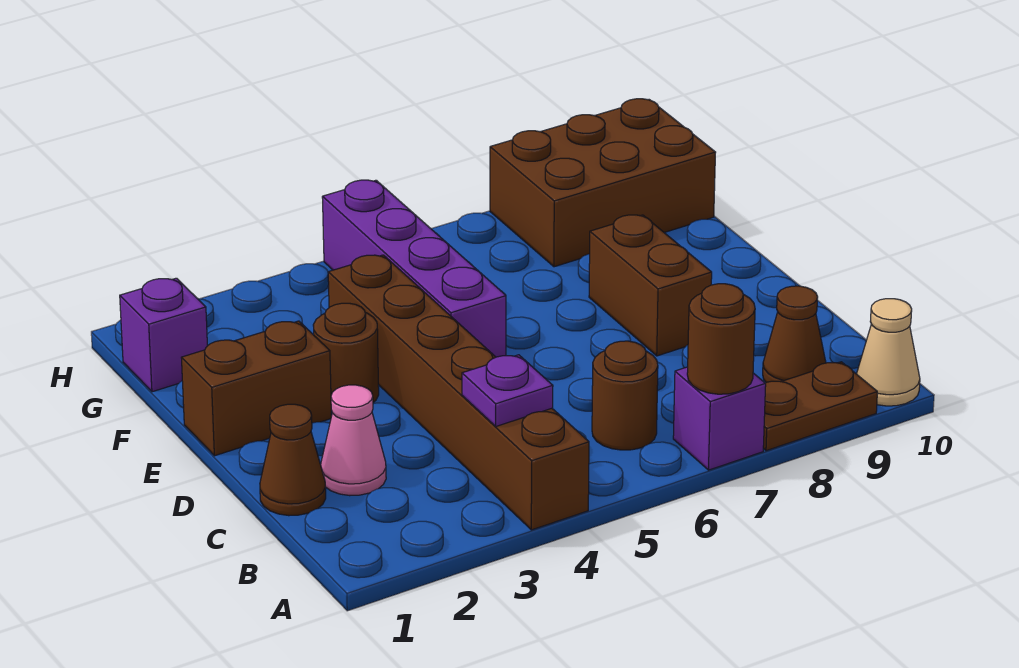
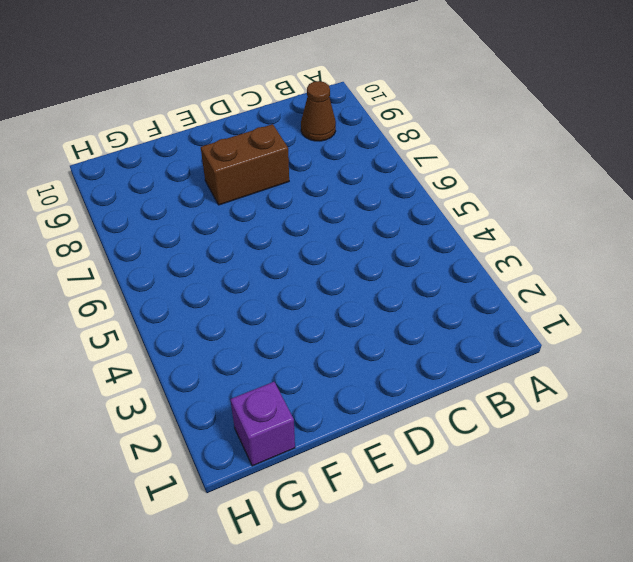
none -> brown brick A4:F4 level 1
none -> purple brick A7 level 1
none -> brown plate A8:A9 level 1

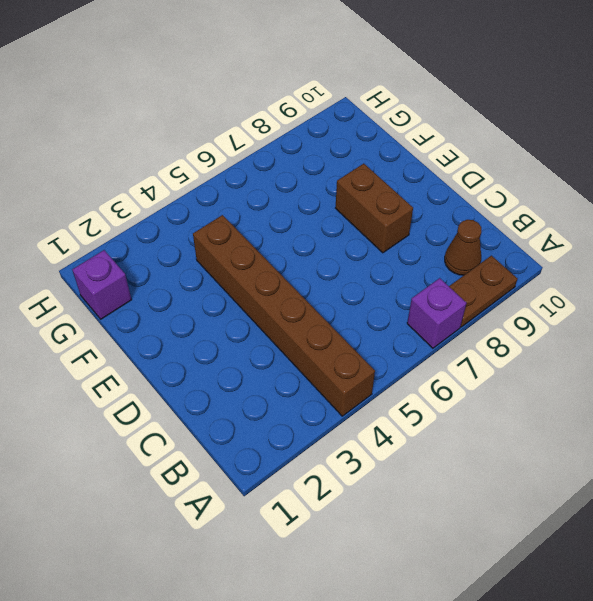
none -> tan cone A10 level 1
none -> brown round brick B6 level 1
none -> brown cone C1 level 1

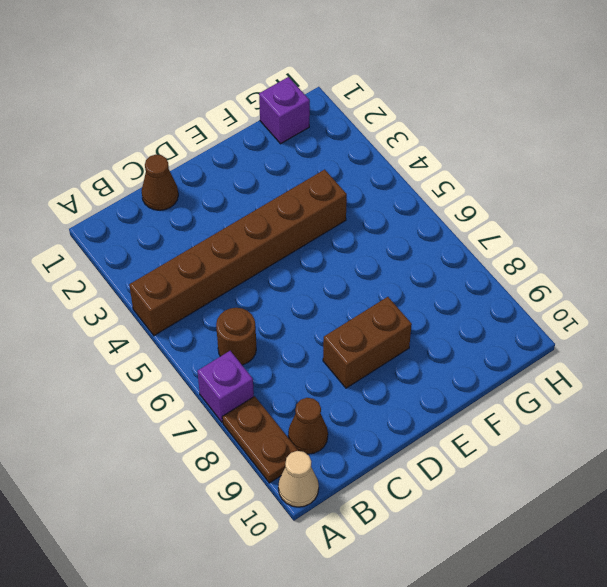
none -> pink cone C2 level 1
none -> brown brick E1:E2 level 1
none -> brown round brick E3 level 1

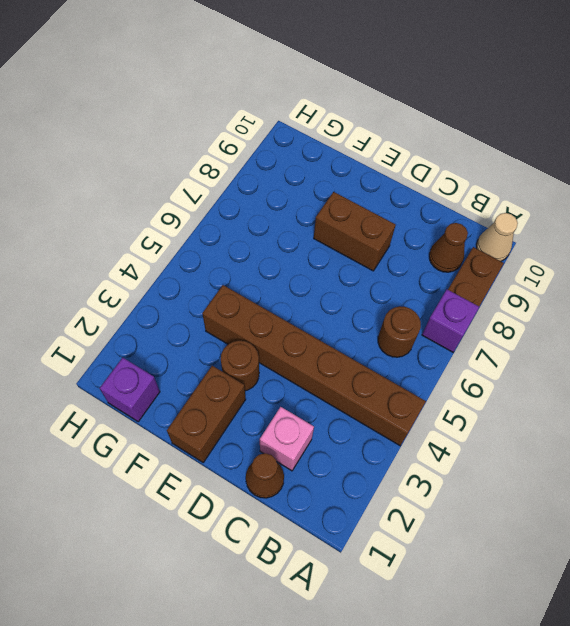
pink brick C2 level 1 -> pink cone C2 level 1
none -> purple brick E5:H5 level 1
none -> brown brick G8:H10 level 1
none -> brown round brick A7 level 2

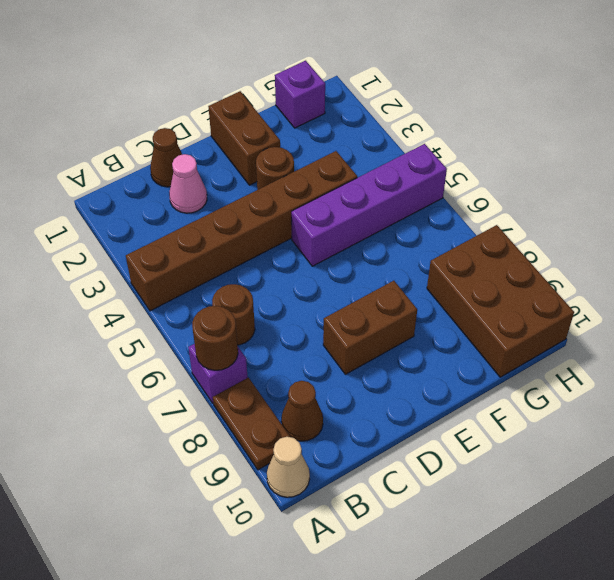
none -> purple plate B4 level 2

